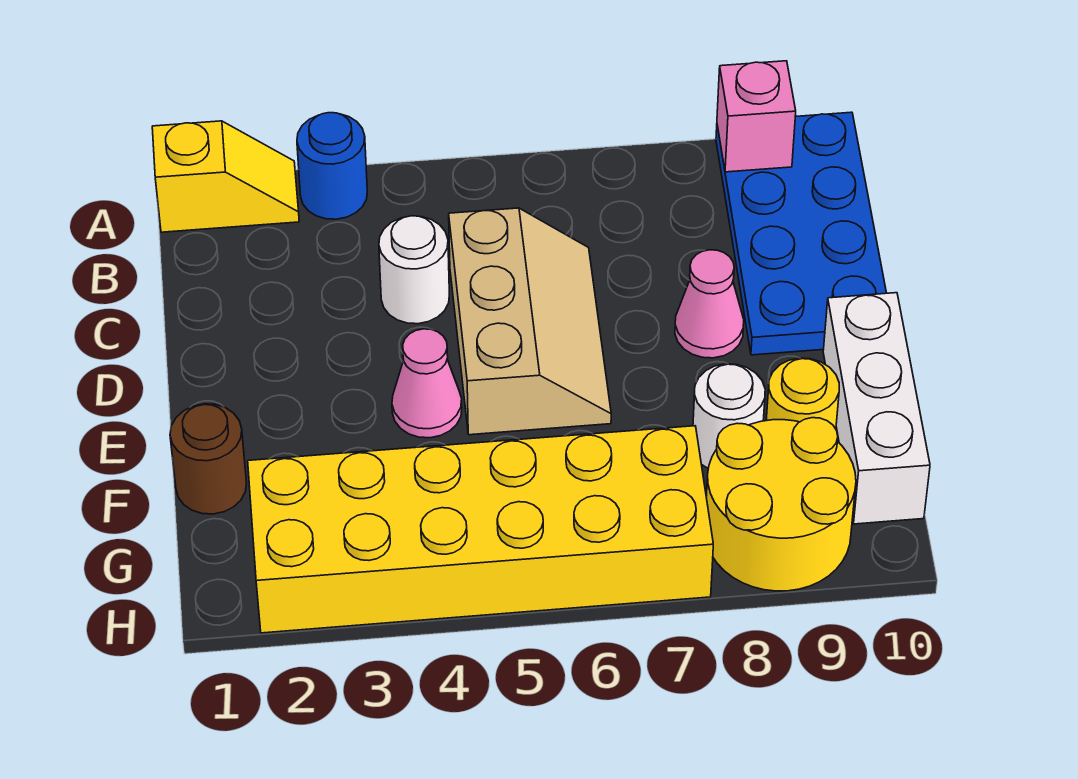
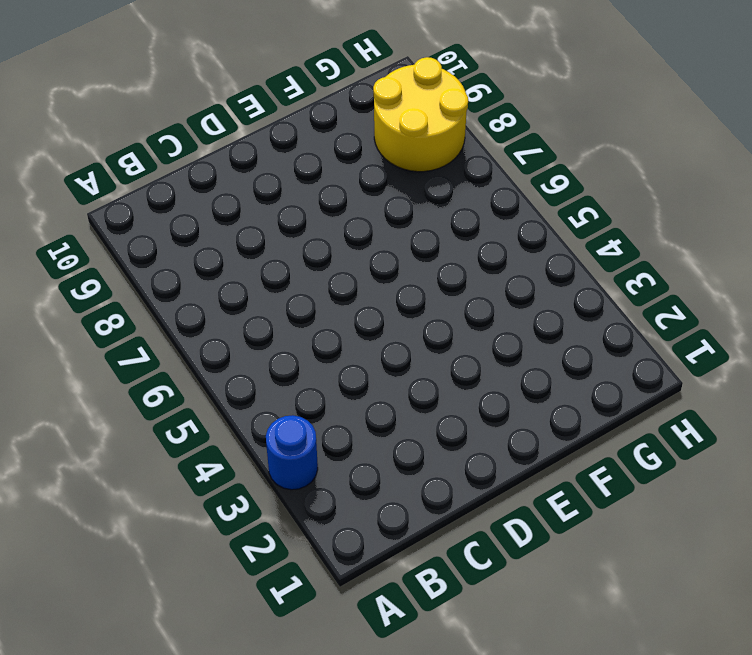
none -> yellow slope A1:A2 level 1 top 1
none -> blue plate A9:D10 level 1
none -> white round brick C4 level 1

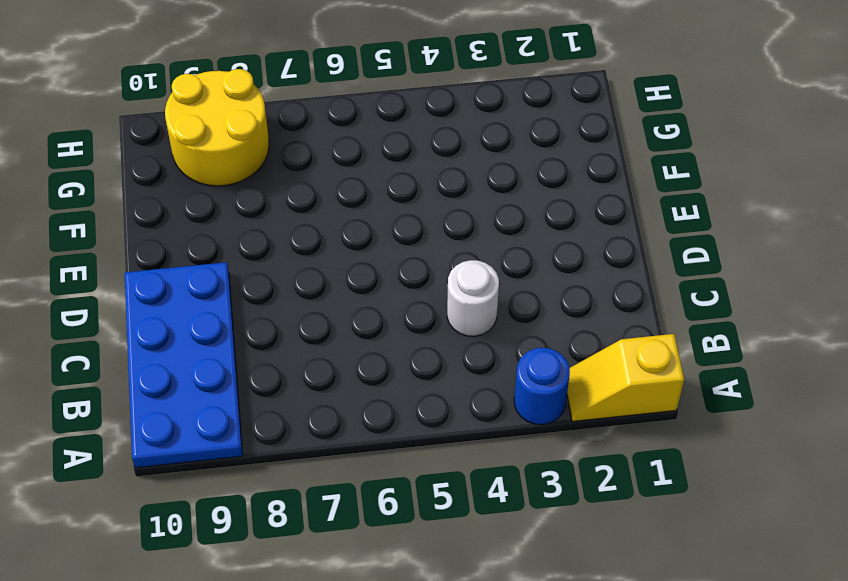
none -> tan slope C5:E6 level 1 top 5
none -> pink cone D8 level 1
none -> pink cone E4 level 1

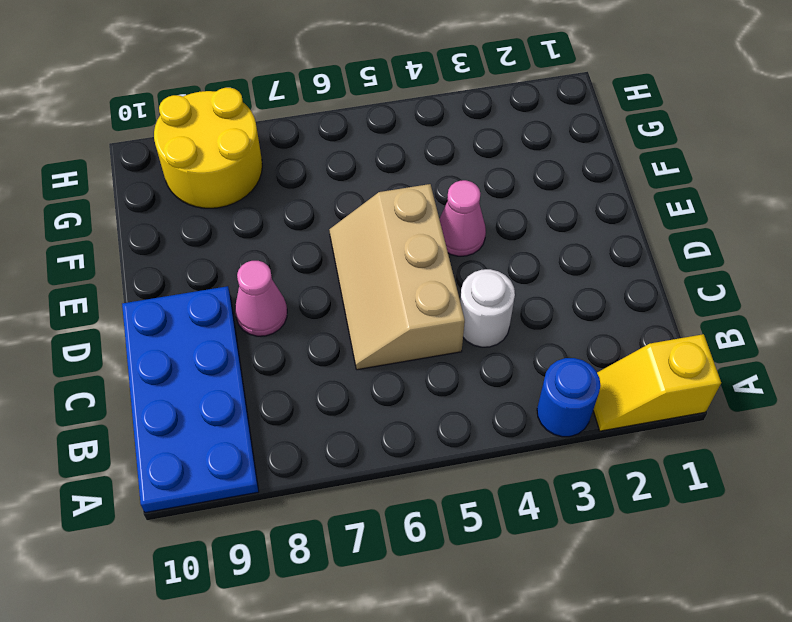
none -> white brick E10:G10 level 1
none -> brown round brick F1 level 1
none -> white round brick F8 level 1

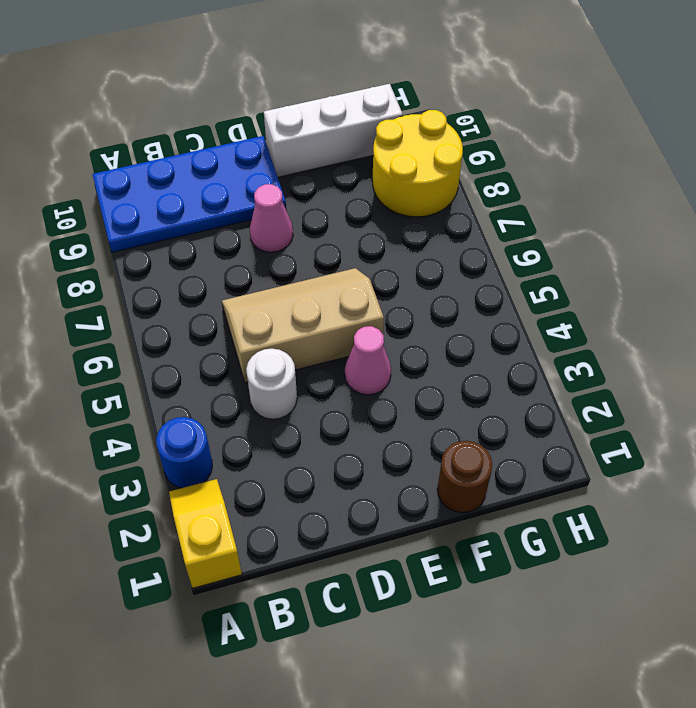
none -> white round brick F8 level 1
none -> yellow round brick F9 level 1
none -> yellow brick G2:H7 level 1

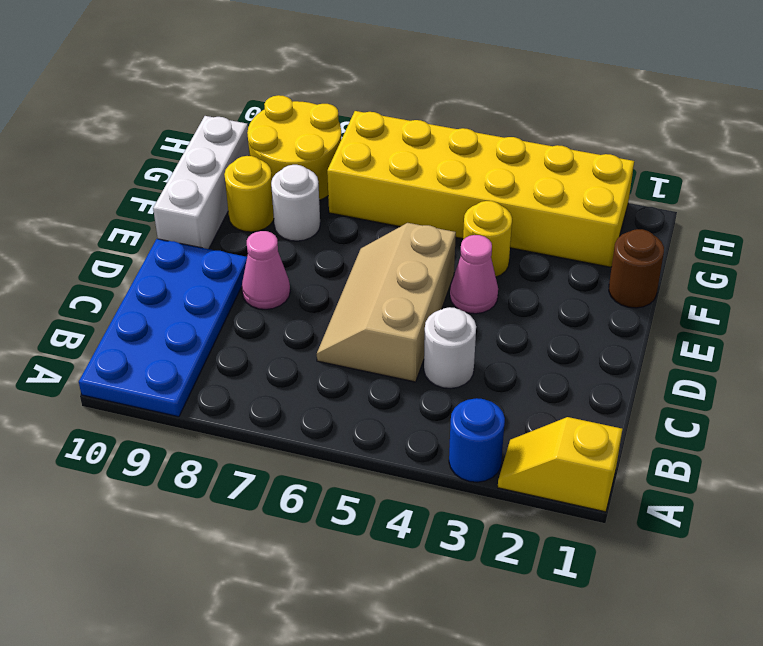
yellow round brick F4 level 1 -> none
none -> pink brick A9 level 2

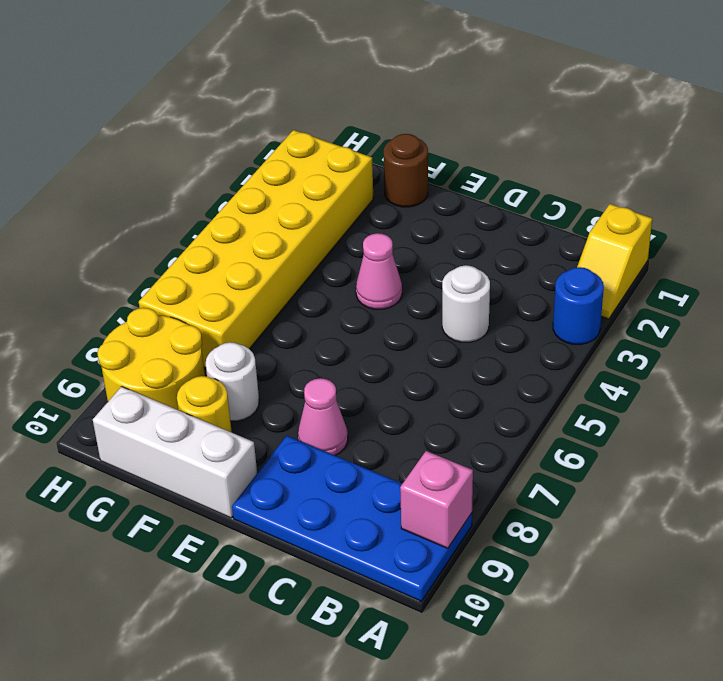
none -> tan slope C5:E6 level 1 top 5

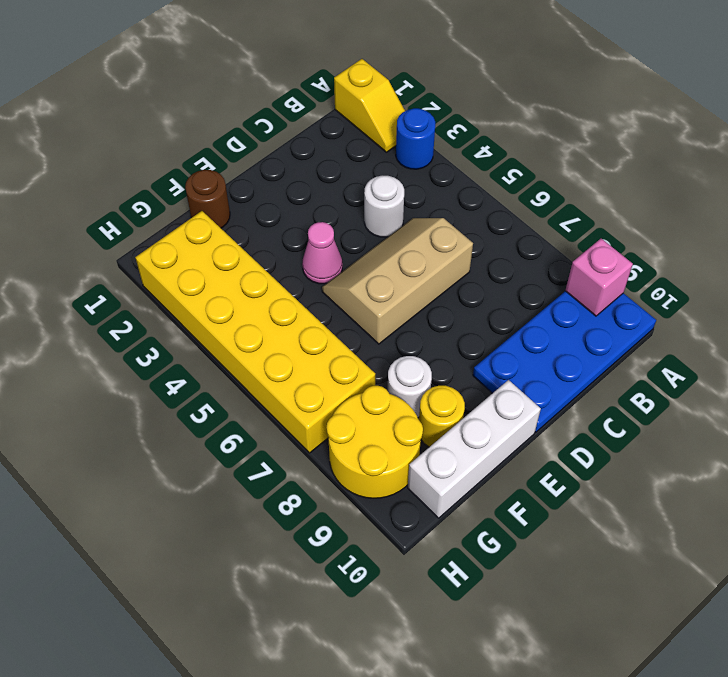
tan slope C5:E6 level 1 top 6 -> tan slope C5:E6 level 1 top 5
none -> pink cone D8 level 1

